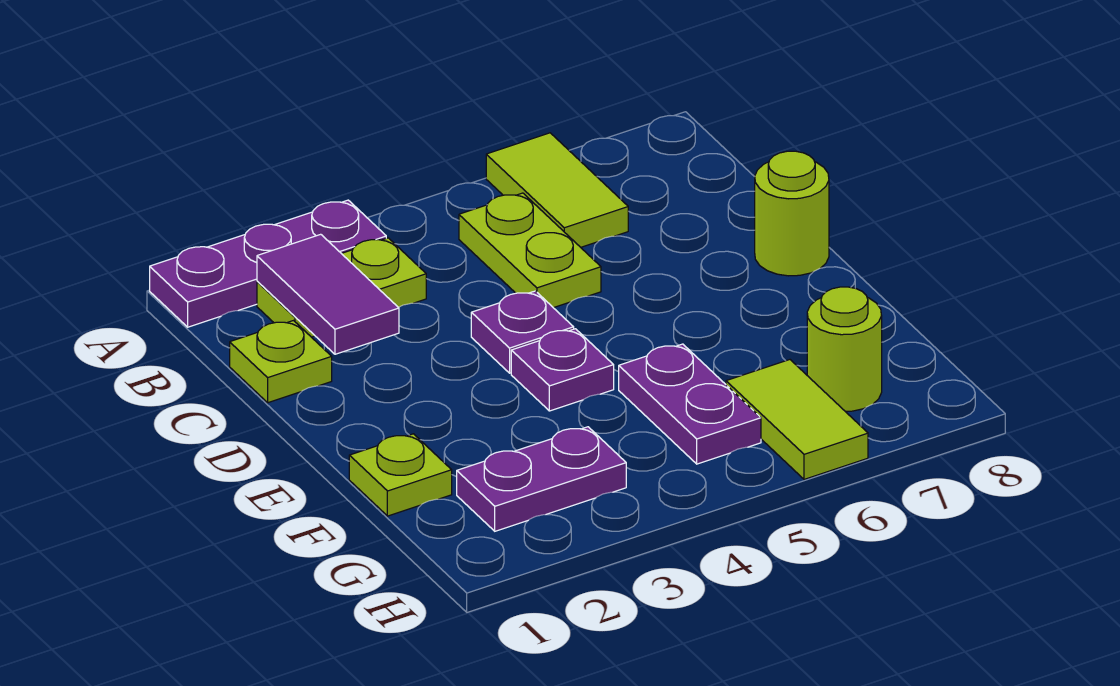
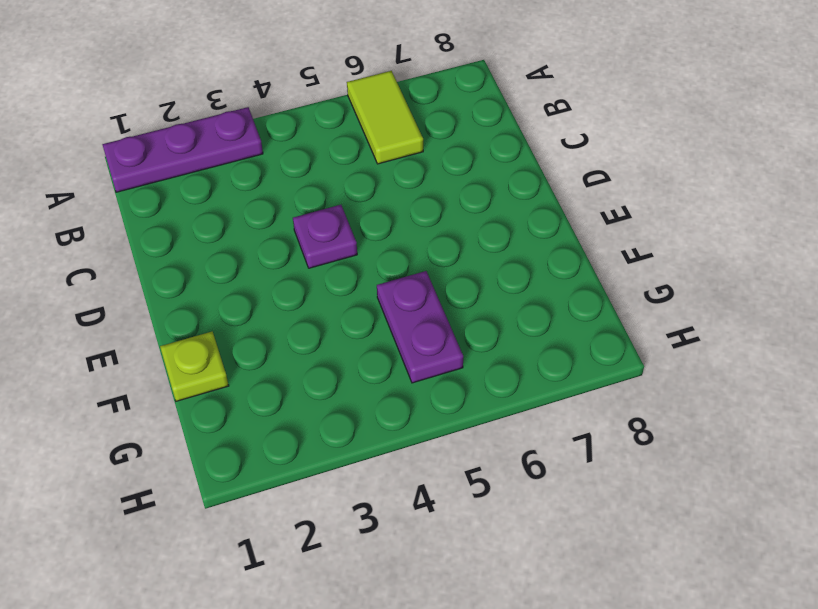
none -> lime plate B2:B3 level 1
none -> lime plate B5:C5 level 1
none -> lime plate C1 level 1

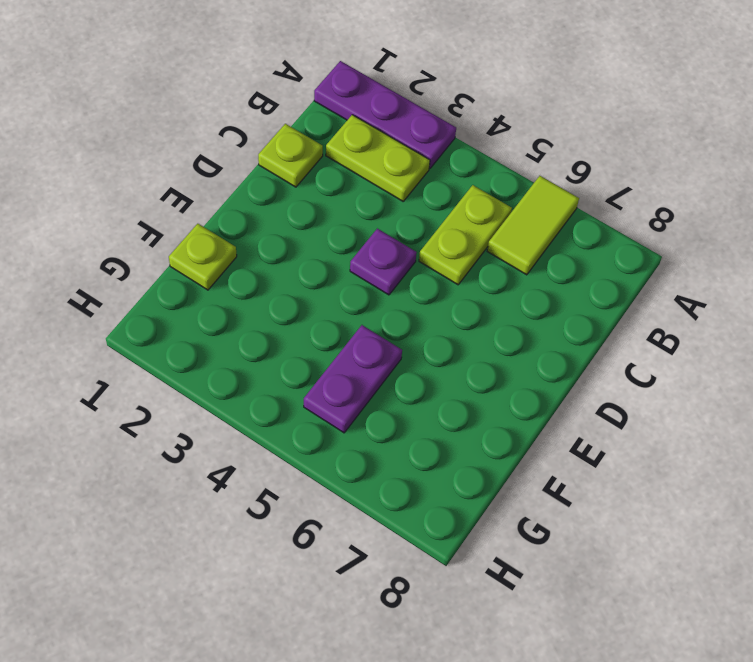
none -> lime round brick D8 level 1
none -> purple plate E4 level 1
none -> purple plate G2:G3 level 1

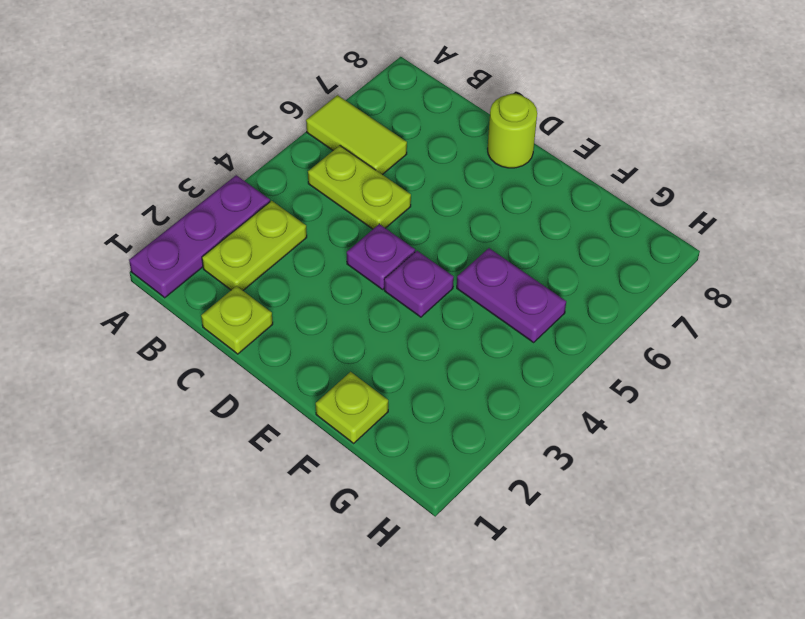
none -> purple plate G2:G3 level 1
none -> lime tile G6:H6 level 1
none -> lime round brick G7 level 1

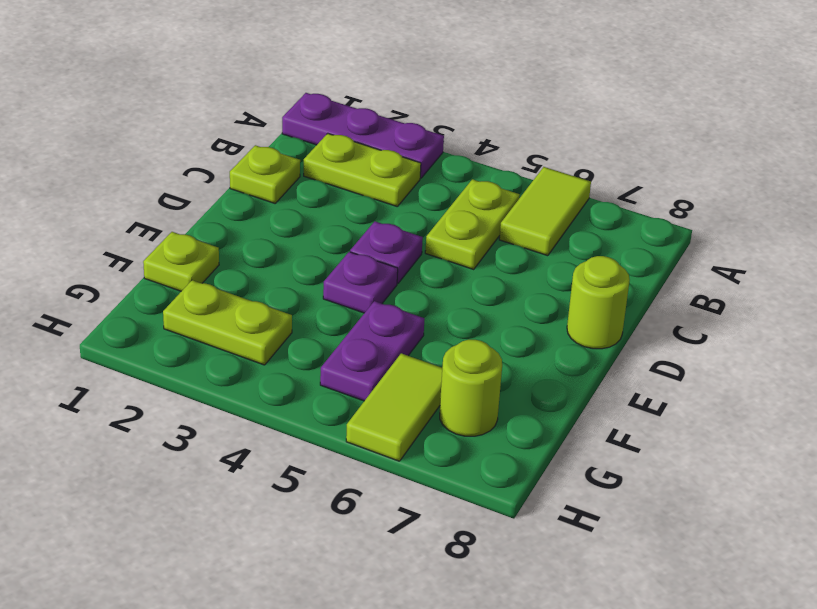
lime plate G2:G3 level 1 -> purple plate G2:G3 level 1
none -> purple tile B2:C2 level 2

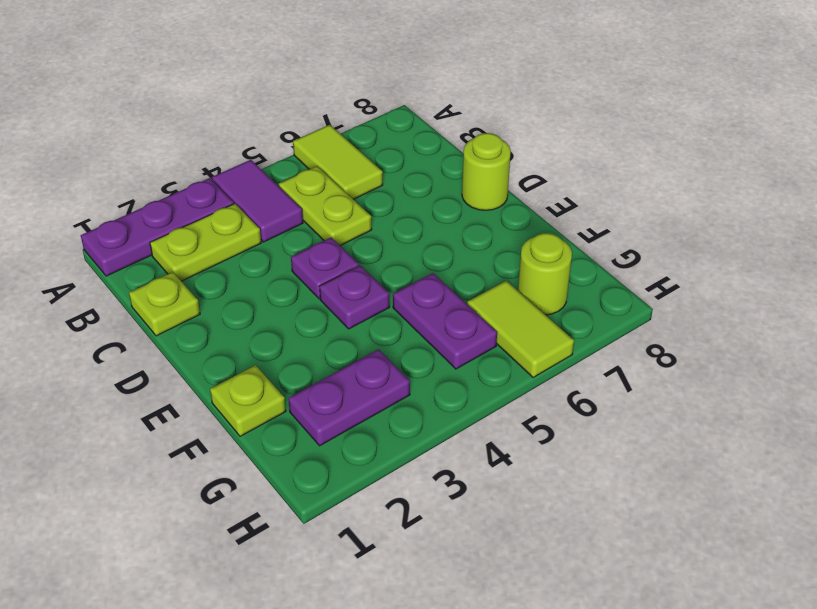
purple tile A4:B4 level 1 -> purple tile B2:C2 level 2

